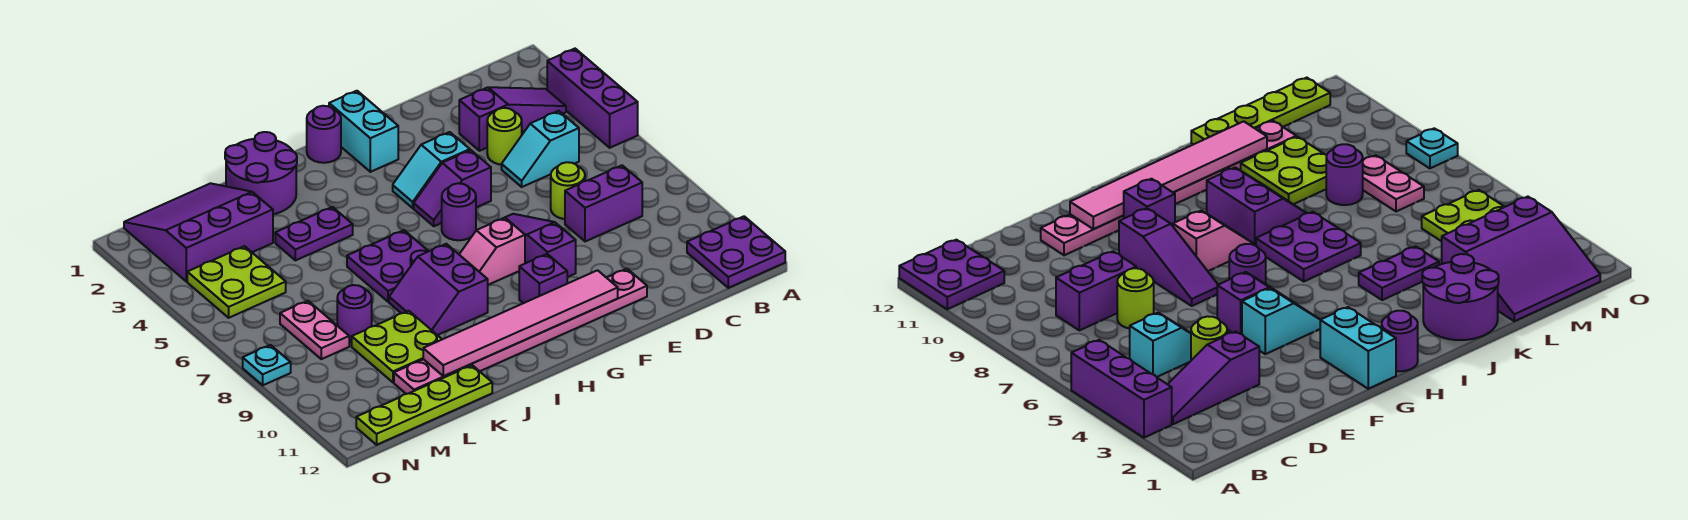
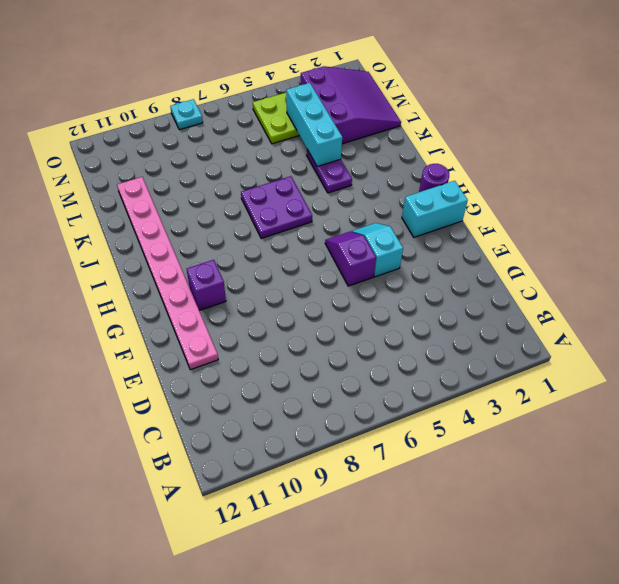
cyan brick K4:M4 level 2 -> none
none -> purple brick A3:A5 level 1
none -> purple plate A11:B12 level 1
none -> purple slope B3:D3 level 1 top D

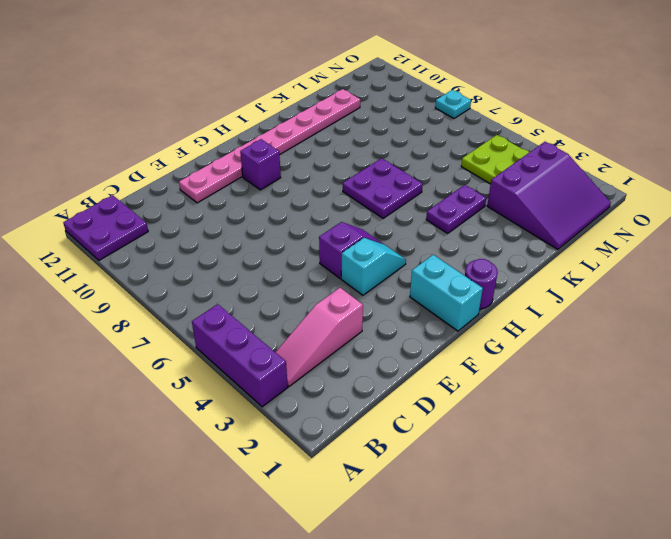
pink slope B3:D3 level 1 top D -> purple slope B3:D3 level 1 top D
none -> cyan slope C5:D5 level 1 top C
none -> purple brick C8:D8 level 1
none -> lime round brick D4 level 1

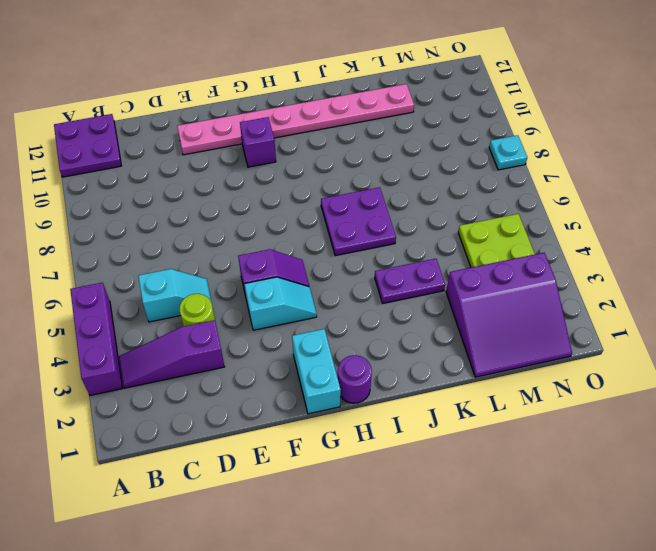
none -> purple brick C8:D8 level 1
none -> lime round brick D7 level 1
none -> purple slope F7:F9 level 1 top 9

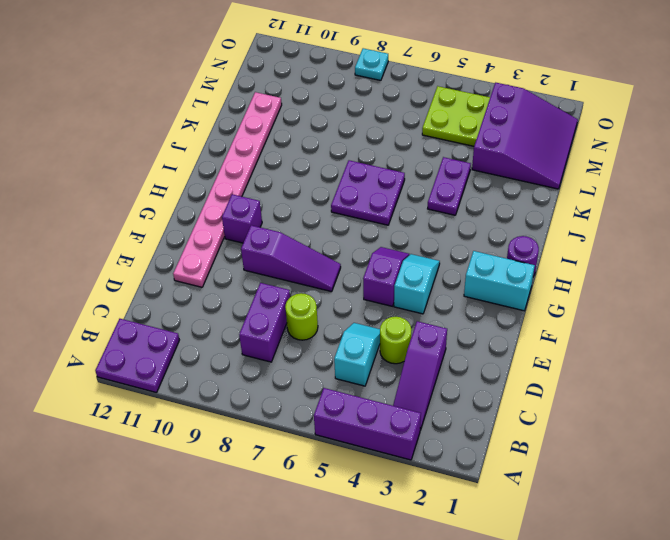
none -> purple round brick G6 level 1
none -> pink slope G8:H8 level 1 top G
none -> purple slope I8:J9 level 1 top I

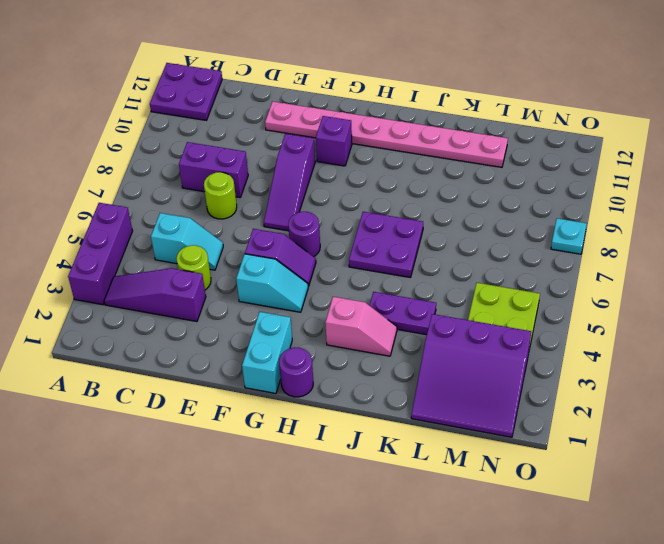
pink slope I3:J3 level 1 top I -> pink slope G8:H8 level 1 top G
none -> purple slope I8:J9 level 1 top I
none -> purple round brick J1:K2 level 1
none -> lime plate K9:L10 level 1

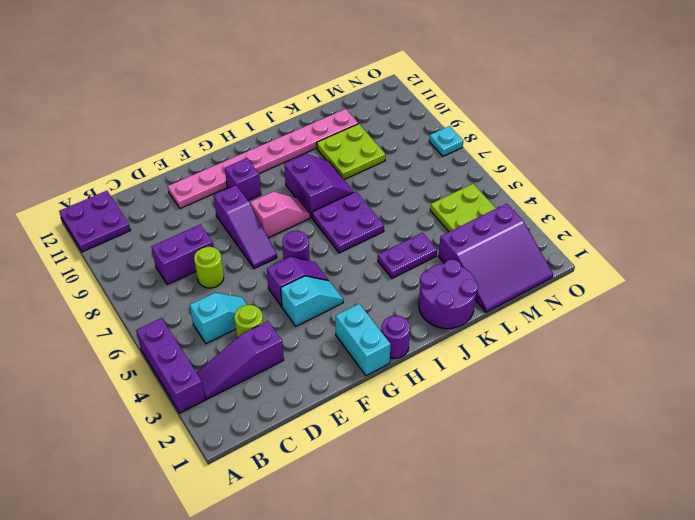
none -> lime plate K12:N12 level 1
none -> purple round brick L8 level 1
none -> pink plate M7:M8 level 1

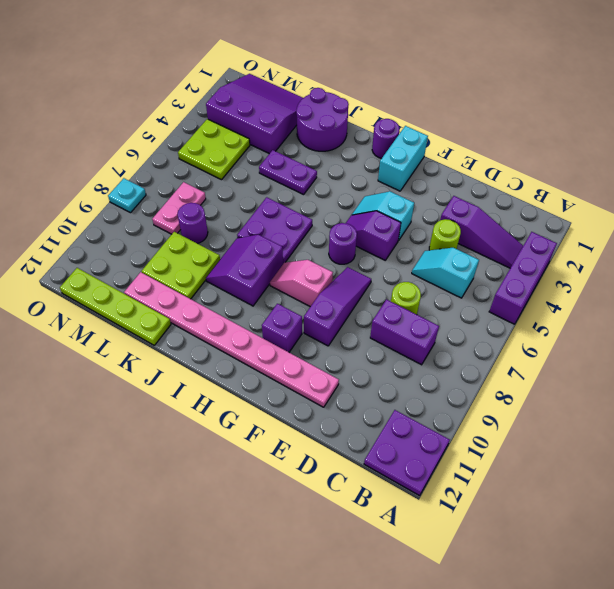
none -> pink tile F11:K11 level 2

